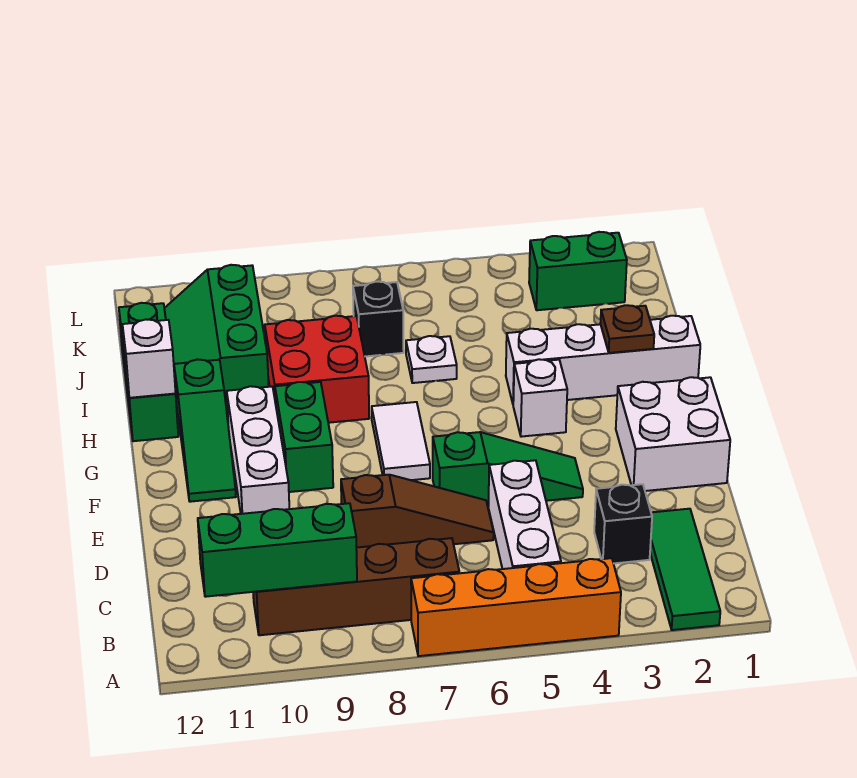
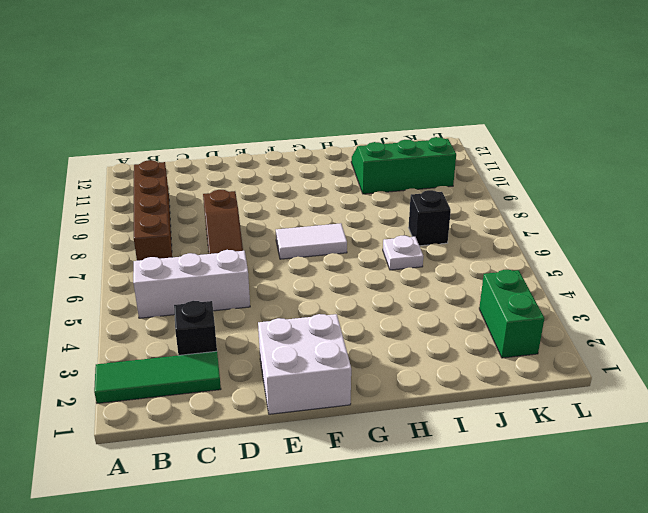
none -> orange brick A4:A7 level 1
none -> green slope E4:E6 level 1 top 6
none -> white brick E10:G10 level 1

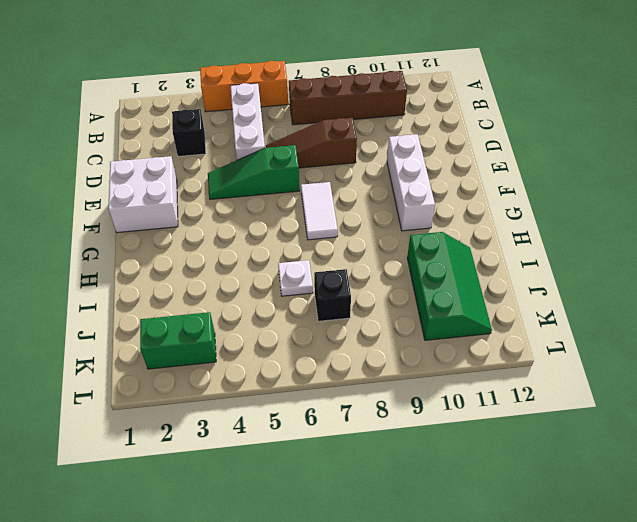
orange brick A4:A6 level 1 -> orange brick A4:A7 level 1
none -> green tile A2:C2 level 1
none -> green brick F9:G9 level 1
none -> green slope F11:H11 level 1 top H

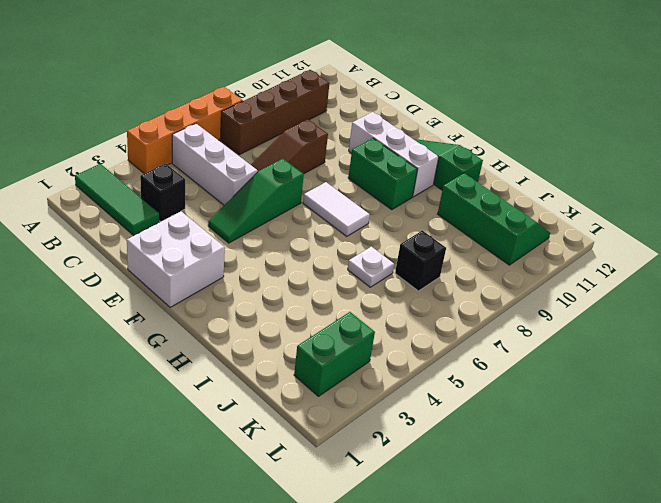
none -> white brick G4 level 1
none -> white brick H1:H4 level 1
none -> red brick H8:I9 level 1

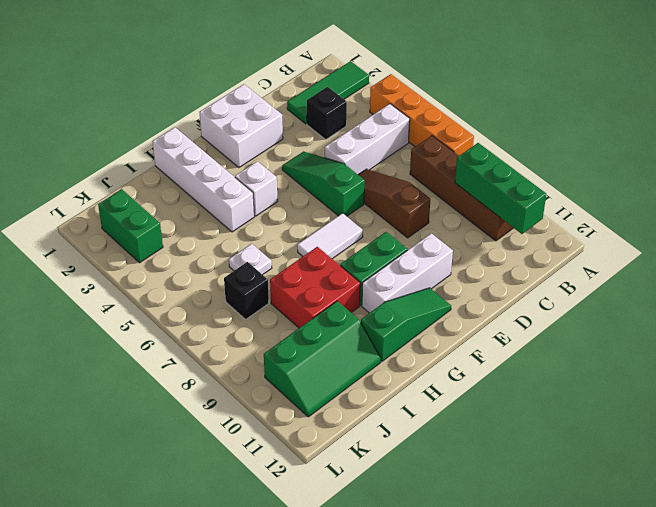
none -> green brick H12:J12 level 1
none -> brown plate H2 level 2
none -> white brick H12 level 2

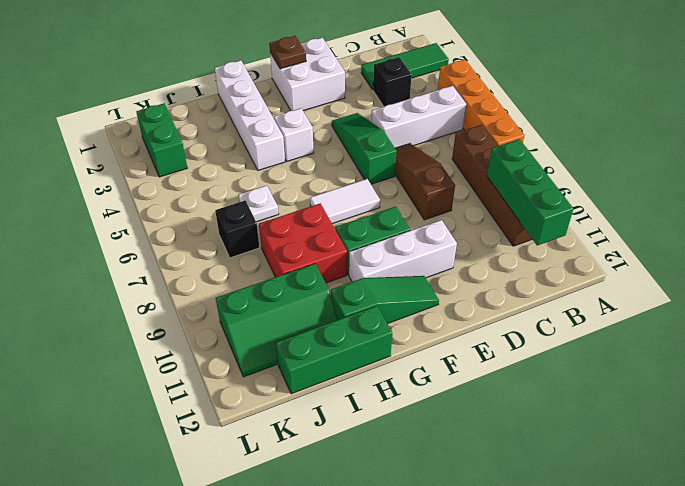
brown plate F1 level 2 -> brown plate H2 level 2
none -> white brick H12 level 2

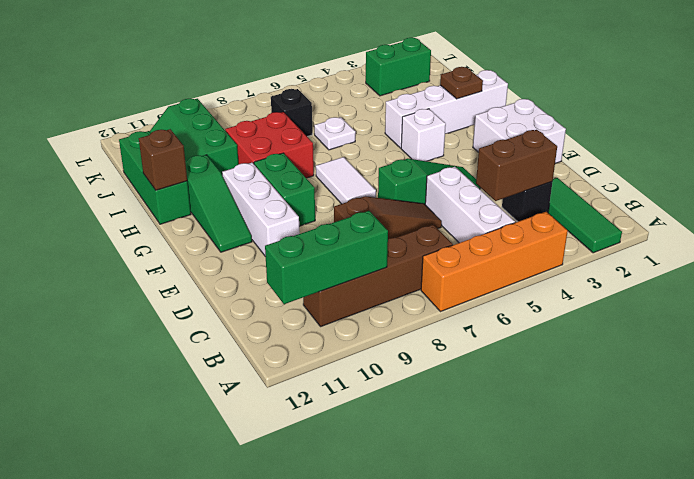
brown brick C3:C4 level 2 -> none
brown brick H12 level 2 -> white brick H12 level 2

